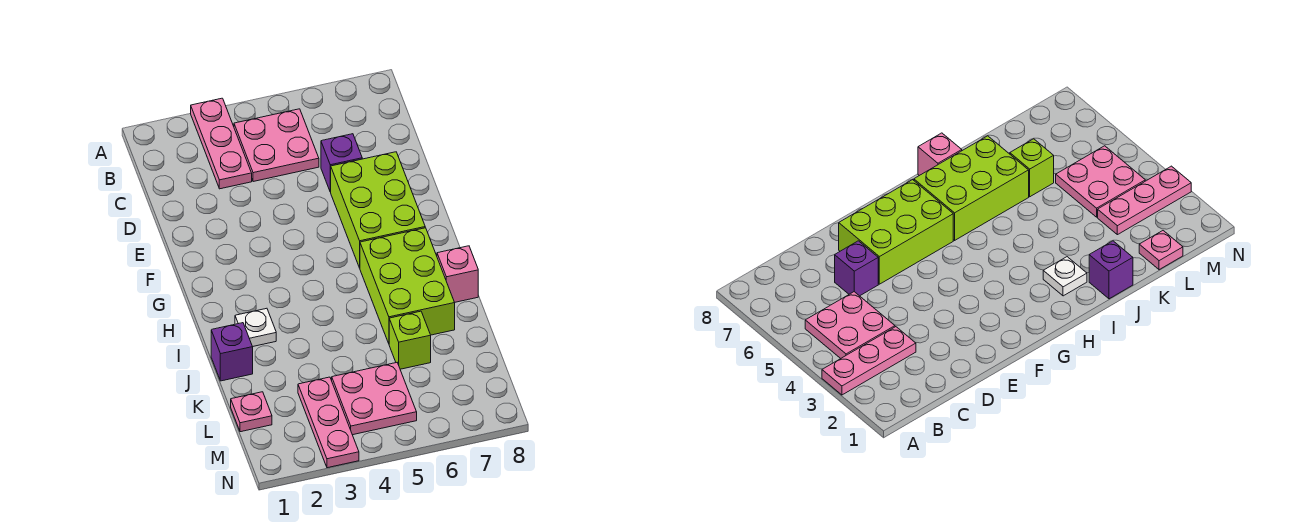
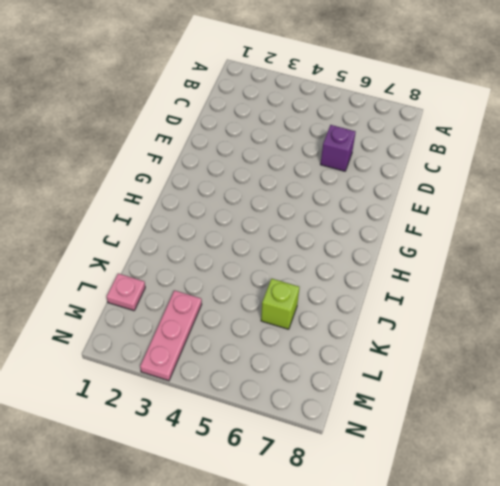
none -> pink plate A3:C3 level 1
none -> pink plate B4:C5 level 1
none -> lime brick E6:G7 level 1

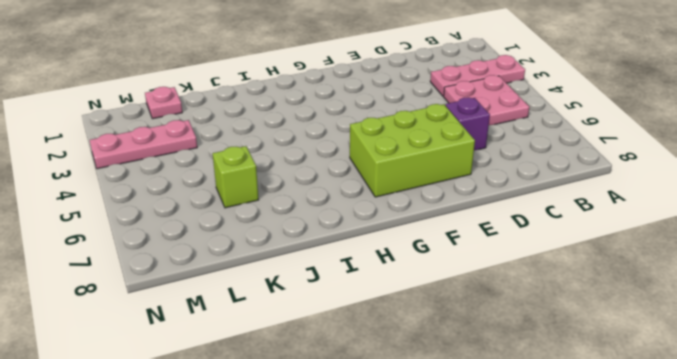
none -> lime brick H6:J7 level 1
none -> white plate I2 level 1
none -> pink brick I8 level 1

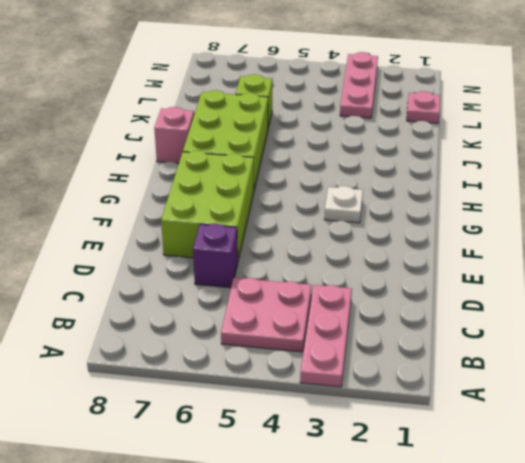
white plate G3 level 1 -> white plate I2 level 1
none -> purple brick J1 level 1
none -> pink plate L4:M5 level 1

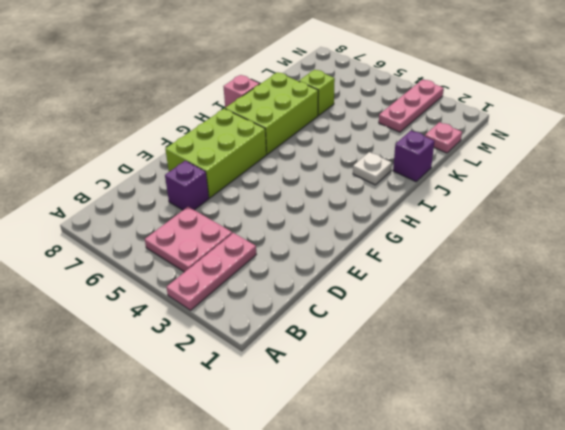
none -> pink plate L4:M5 level 1

